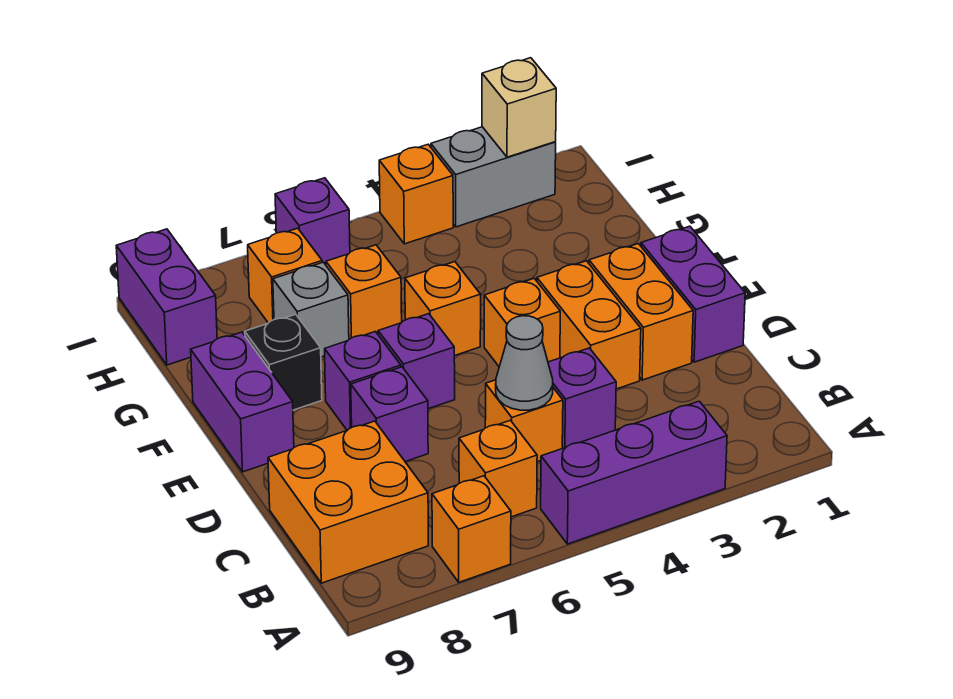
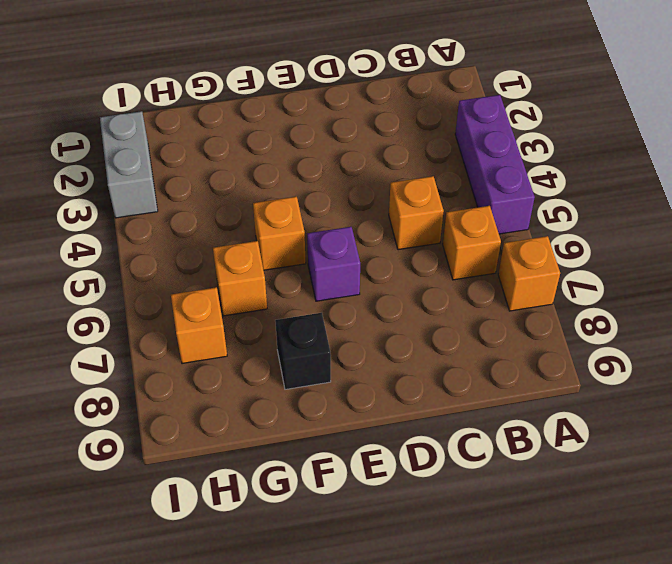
none -> orange brick B8:C9 level 1
none -> purple brick C4 level 1
none -> purple brick D1:E1 level 1

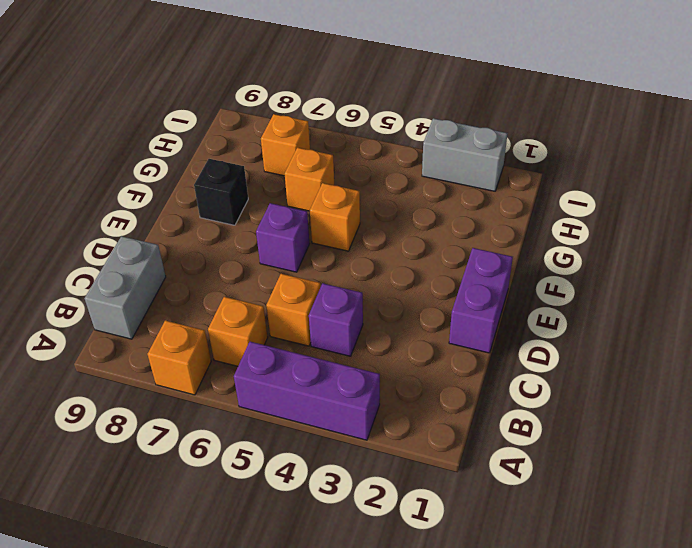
grey brick B9:C9 level 1 -> orange brick B8:C9 level 1
none -> orange brick D2:E2 level 1
none -> orange brick D3:E3 level 1
none -> purple brick D7 level 1

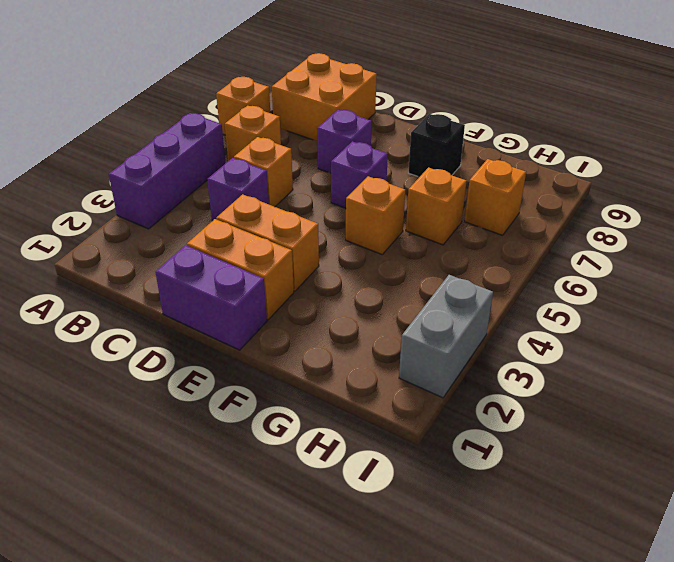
none -> orange brick E4 level 1
none -> purple brick E7 level 1
none -> purple brick E9:F9 level 1

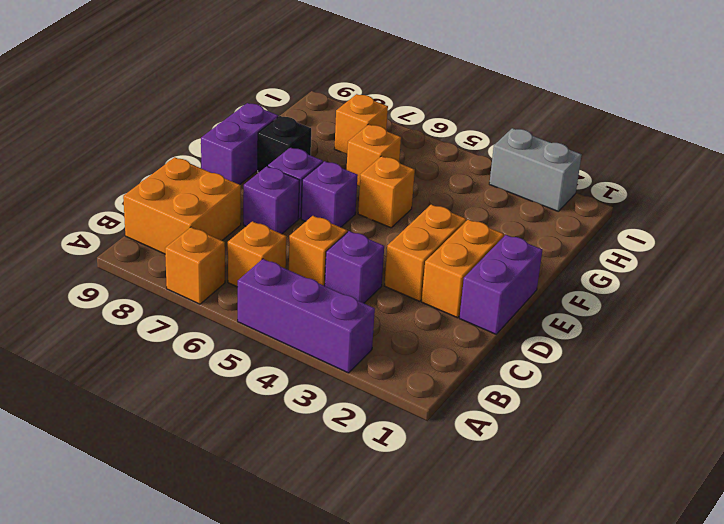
none -> orange brick E4 level 1
none -> grey brick G7 level 1
none -> purple brick H9:I9 level 1

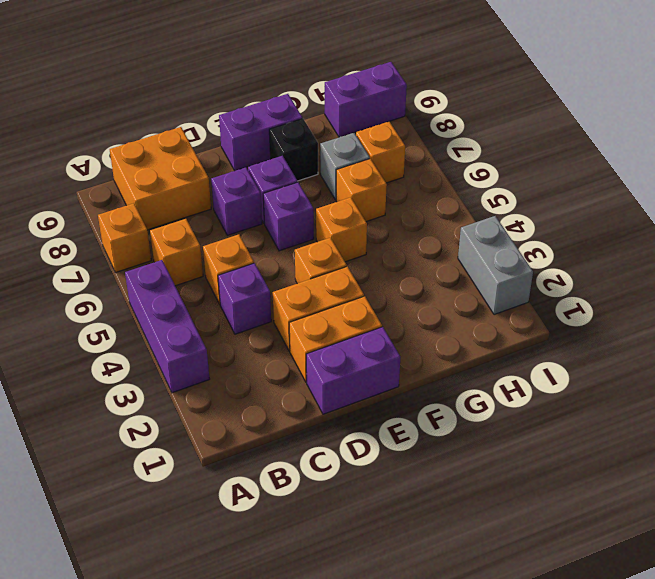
none -> orange brick I4 level 1
none -> purple brick I6 level 1
none -> grey cone C5 level 2

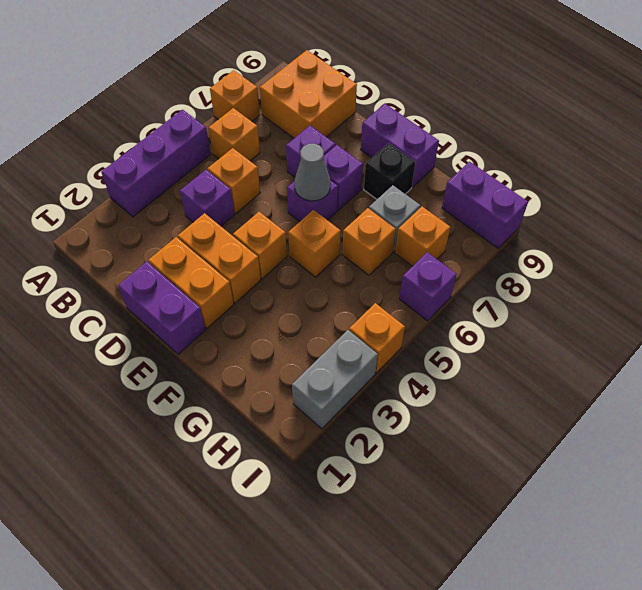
grey cone E6 level 2 -> grey cone C5 level 2
none -> tan brick I2 level 2

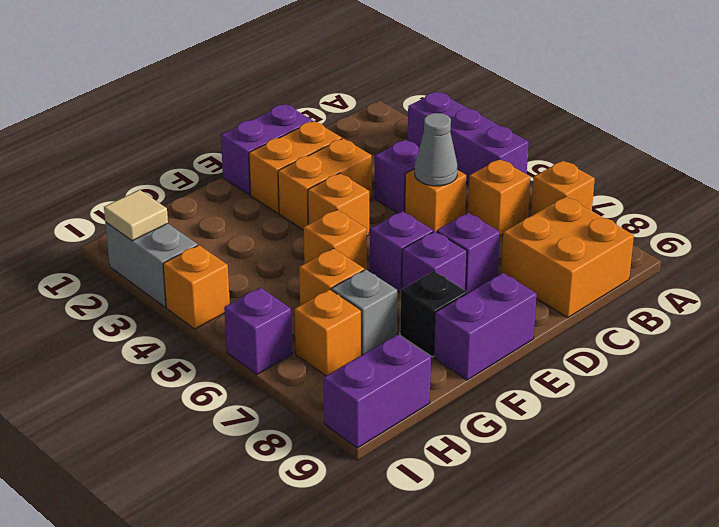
tan tile I2 level 2 -> tan brick I2 level 2

